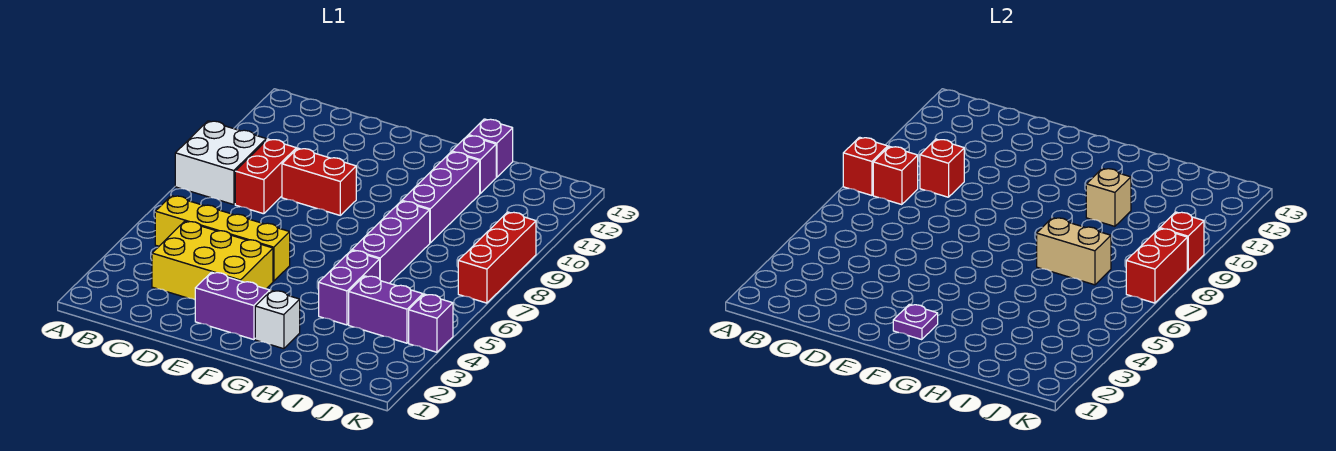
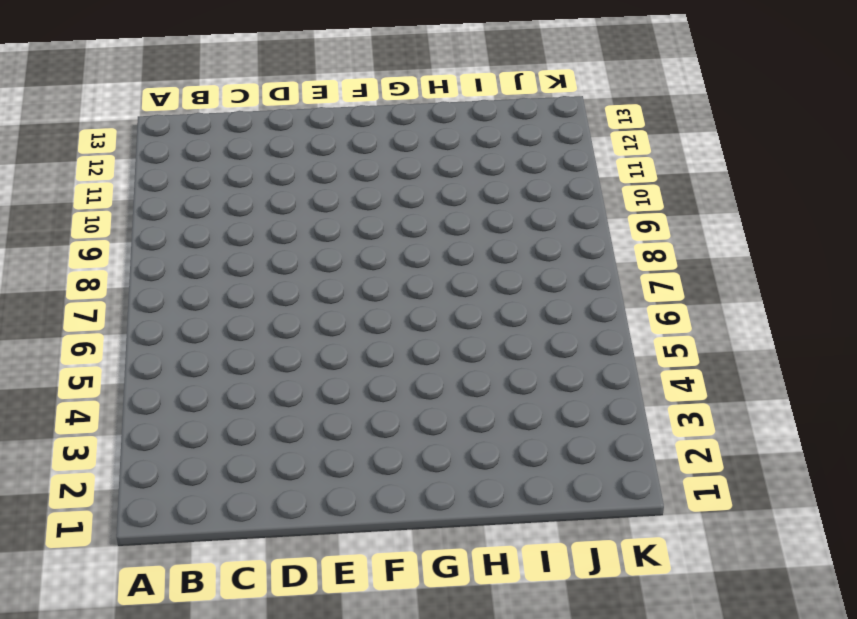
none -> white brick A8:B9 level 1
none -> yellow brick B5:E5 level 1
none -> yellow brick C3:E4 level 1

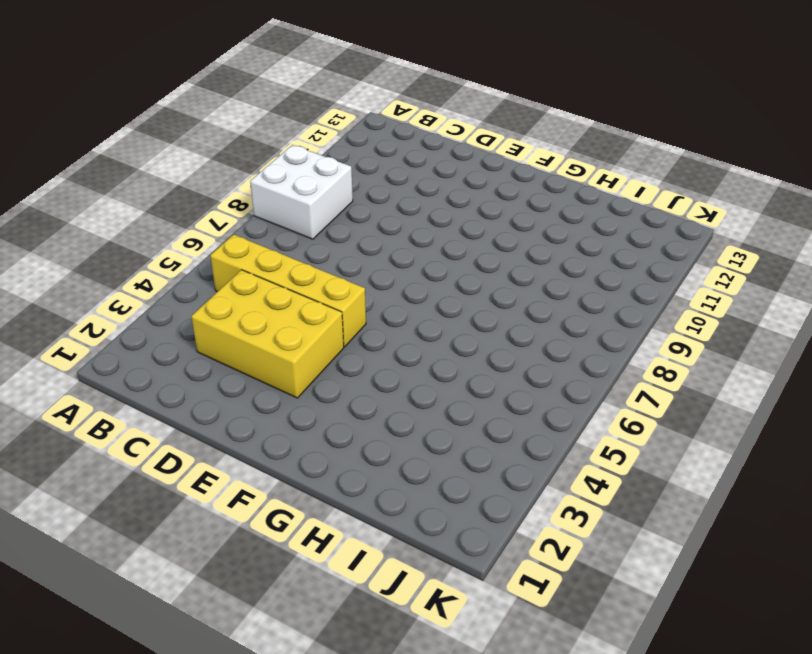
none -> red brick C8:C9 level 1
none -> red brick D9:E9 level 1
none -> purple brick E2:F2 level 1

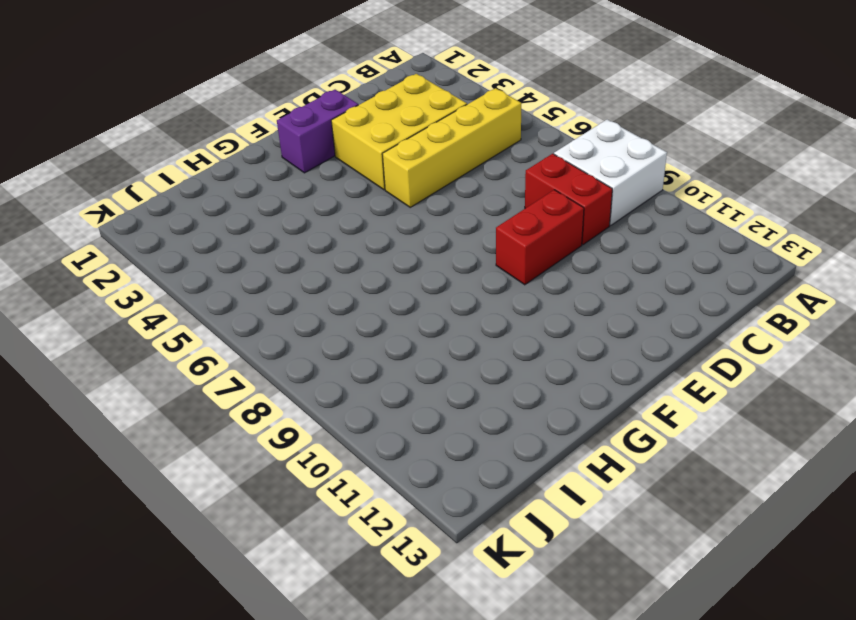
none -> white brick G2 level 1
none -> purple brick H4:H5 level 1
none -> purple brick H6:H8 level 1

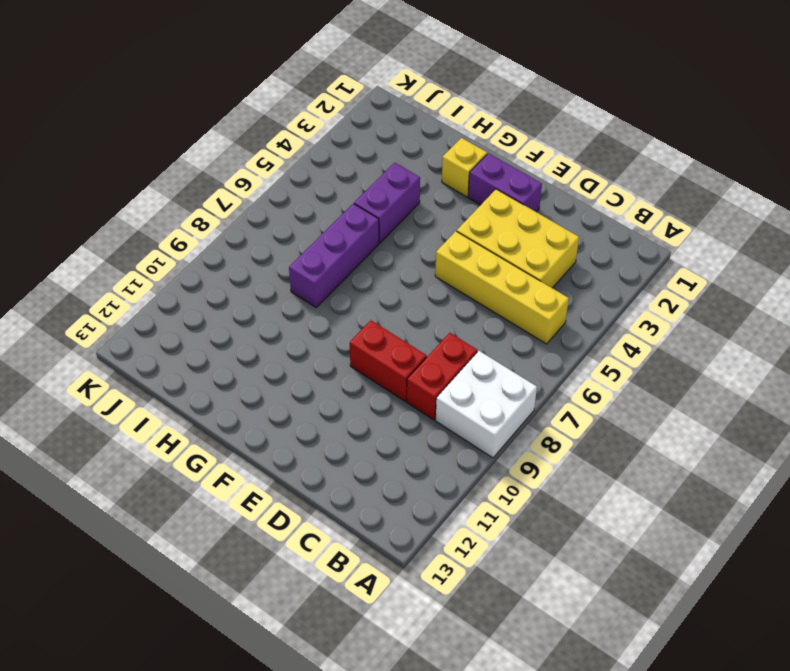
yellow brick G2 level 1 -> white brick G2 level 1
none -> purple brick H9:H11 level 1
none -> purple brick H12 level 1
none -> purple brick H13 level 1

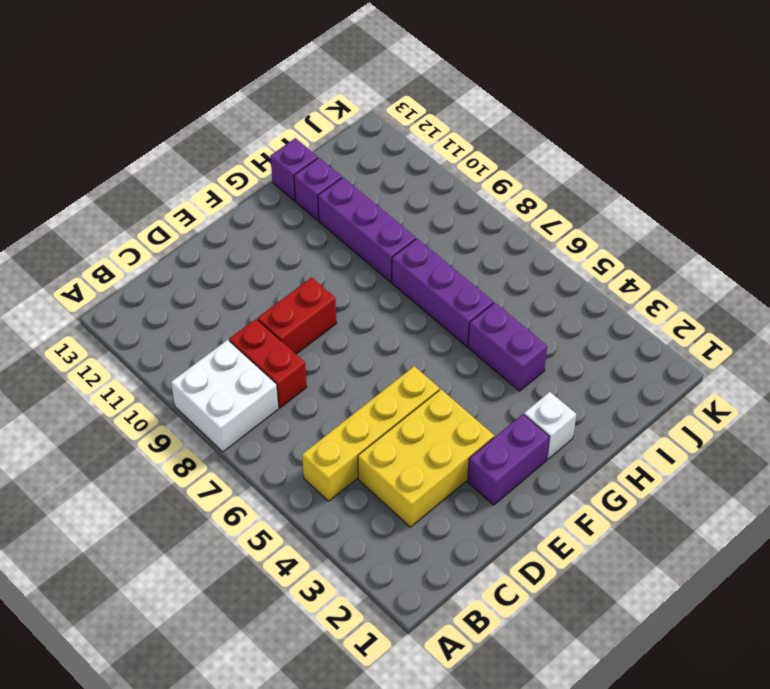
none -> purple brick I4:J4 level 1
none -> purple brick K4 level 1
none -> red brick K7:K9 level 1

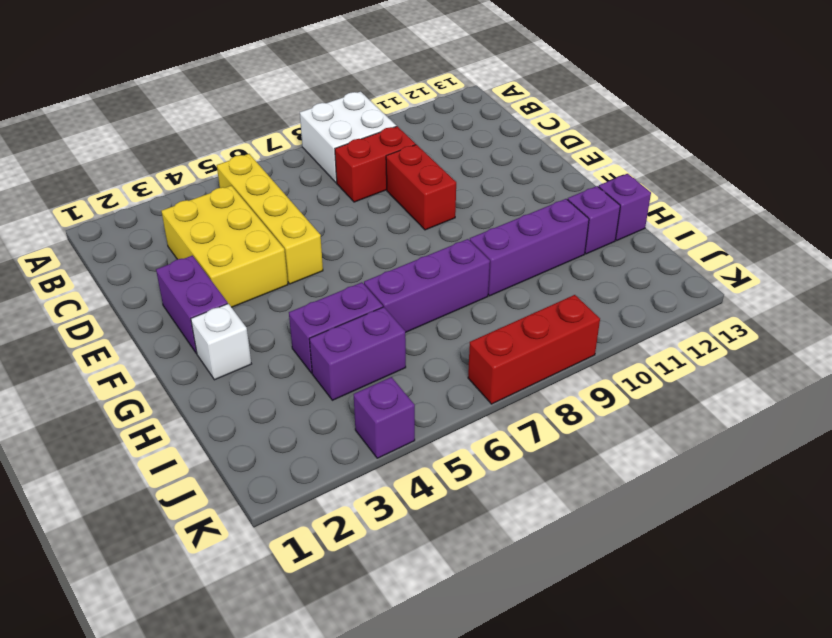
purple brick I4:I5 level 1 -> purple brick I4:J4 level 1
none -> red brick A8 level 2
none -> red brick B8 level 2
none -> red brick C9 level 2

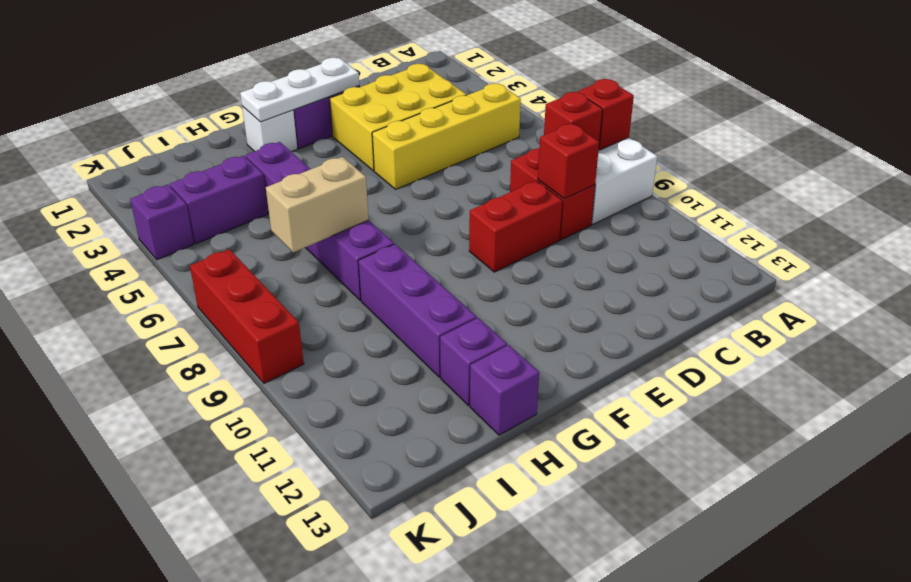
white plate E2:G2 level 2 -> purple plate F2 level 2
none -> tan brick H10 level 2
none -> red brick K7:K8 level 2
none -> red brick K9 level 2

